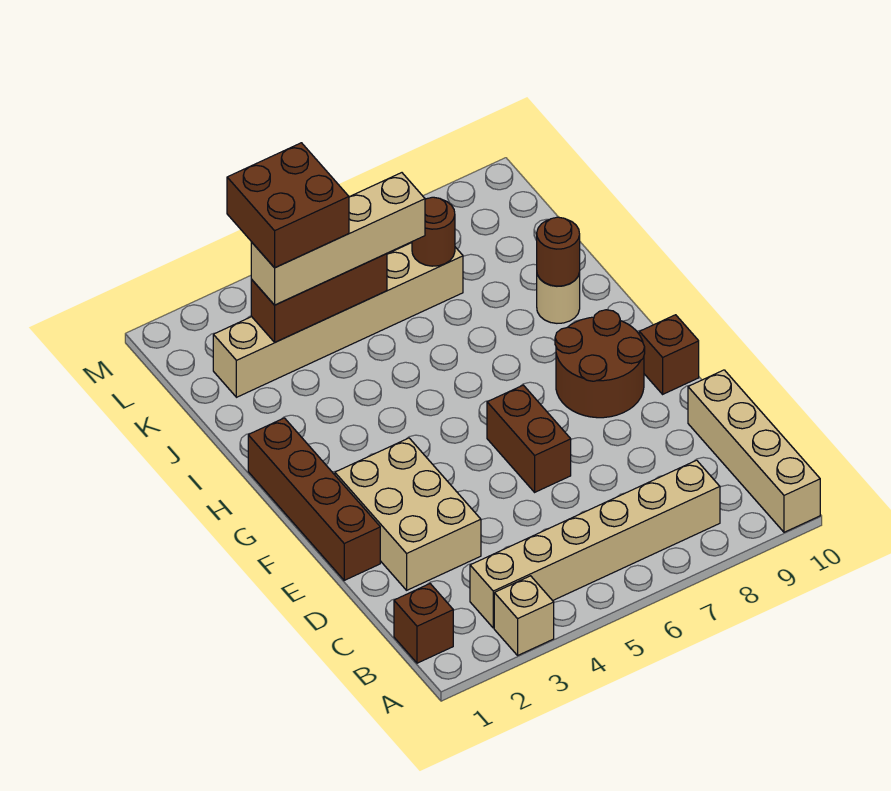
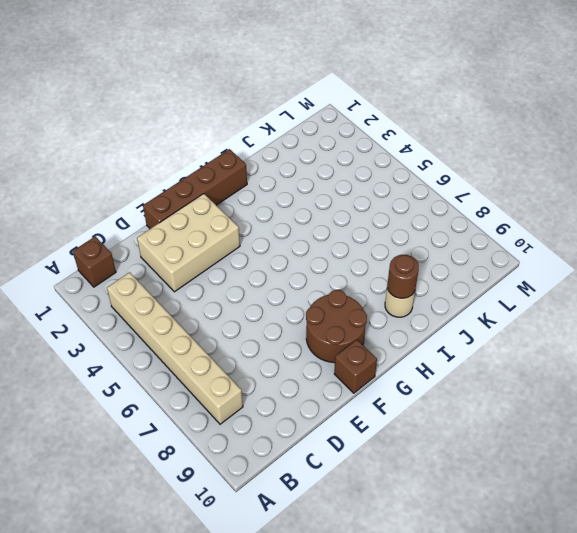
none -> tan brick A3 level 1
none -> tan brick A10:D10 level 1
none -> brown brick E6:F6 level 1

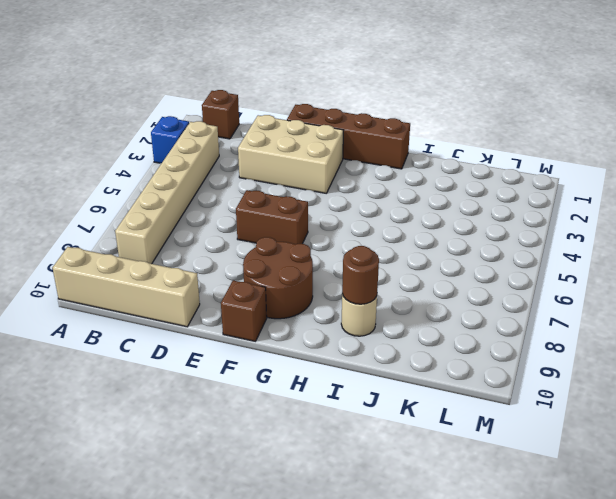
blue brick A3 level 1 -> tan brick A3 level 1
none -> tan brick K2:K7 level 1
none -> brown brick K3:K5 level 2
none -> brown round brick K7 level 2

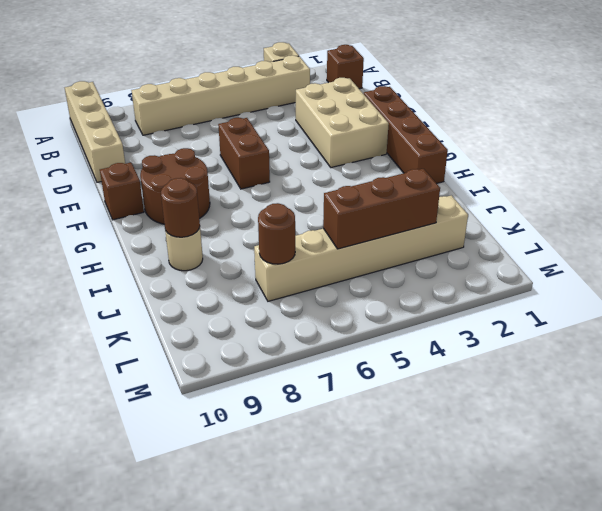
none -> tan brick K3:K6 level 3
none -> brown brick K3:L4 level 4

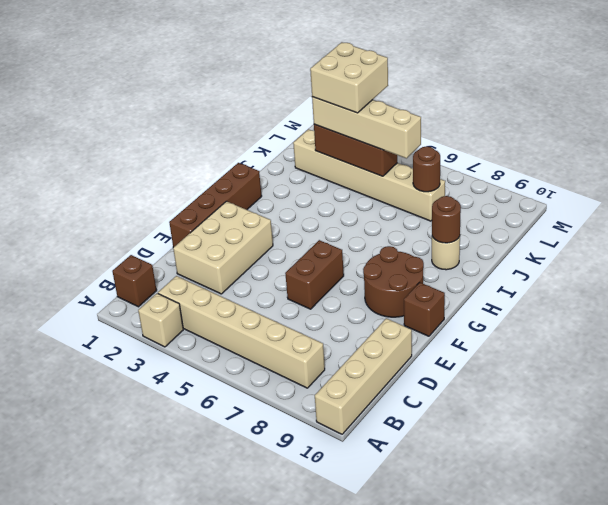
tan brick K3:L4 level 4 -> brown brick K3:L4 level 4

